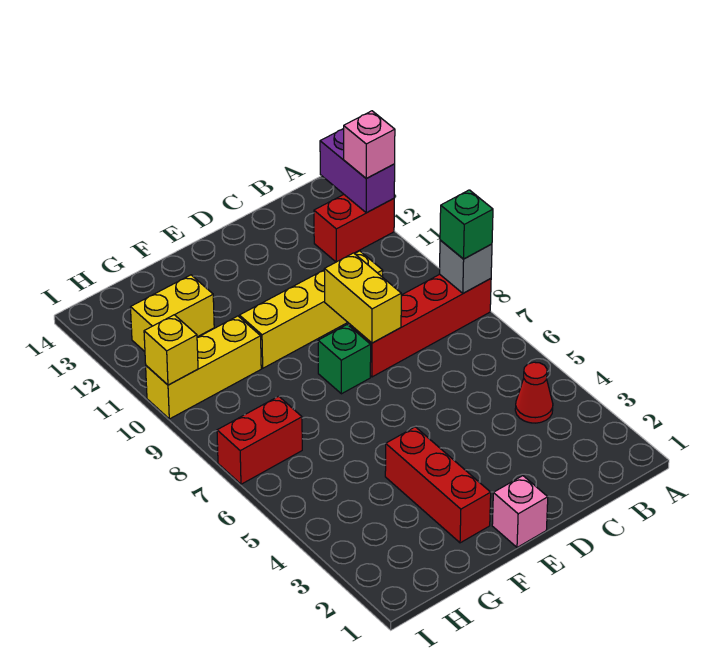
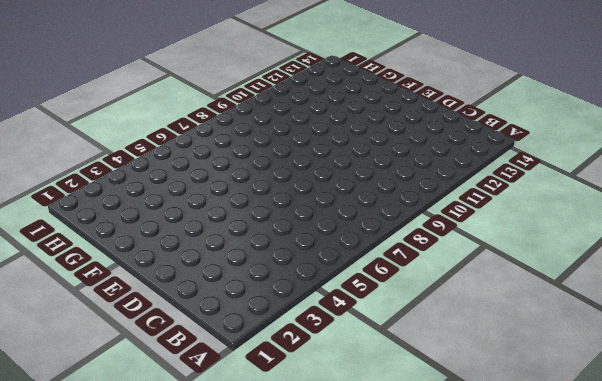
none -> red brick A8:D8 level 1
none -> red brick A12:B12 level 1
none -> red cone B4 level 1

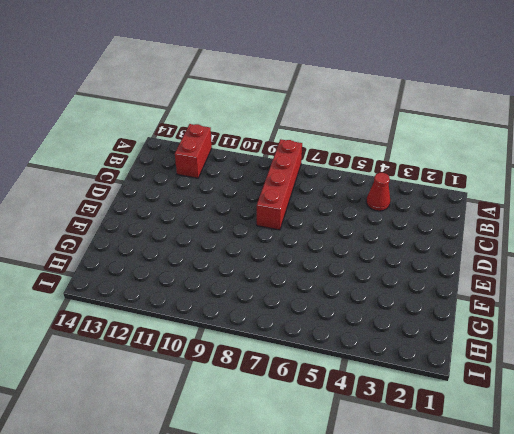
none -> yellow brick C10:F10 level 1
none -> pink brick E1 level 1
none -> green brick E8 level 1

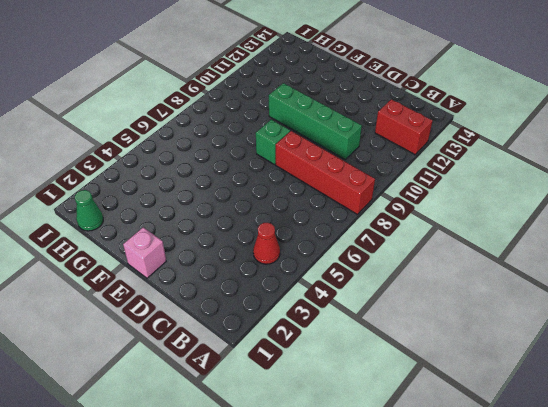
green brick C10:F10 level 1 -> yellow brick C10:F10 level 1
green cone H1 level 1 -> none
none -> red brick F2:F4 level 1
none -> yellow brick G10:I10 level 1
none -> yellow brick G12:H12 level 1

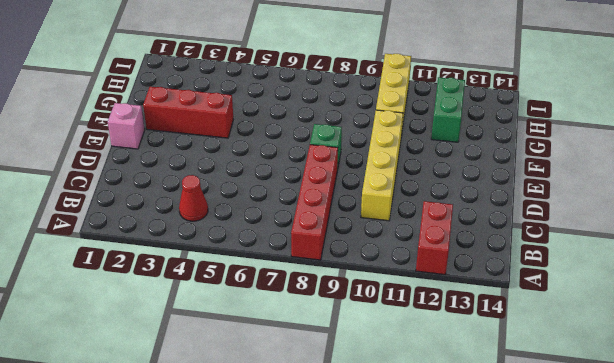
green brick G12:H12 level 1 -> yellow brick G12:H12 level 1
none -> red brick H7:I7 level 1
none -> grey brick A8 level 2
none -> purple brick A12:A13 level 2

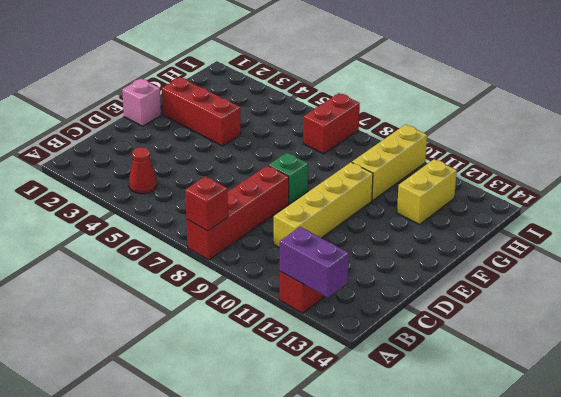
red brick A8 level 2 -> grey brick A8 level 2
none -> yellow brick D8:D9 level 2
none -> yellow brick I10 level 2
none -> green brick A8 level 3

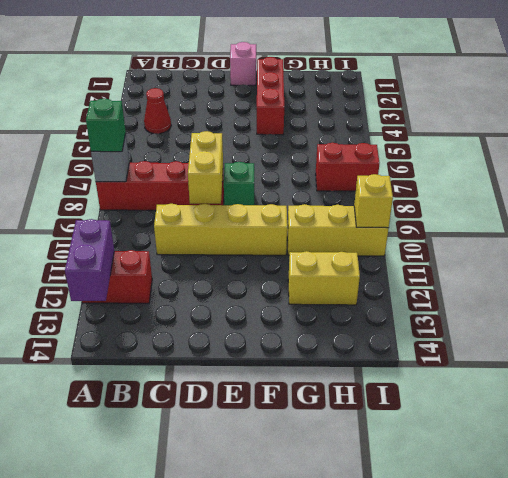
none -> pink brick A12 level 3

